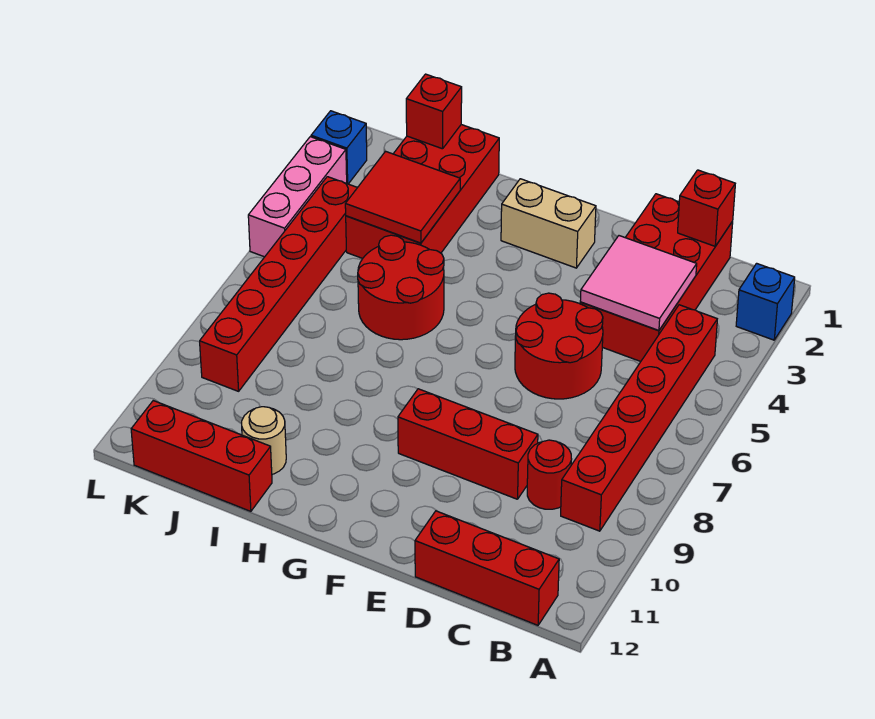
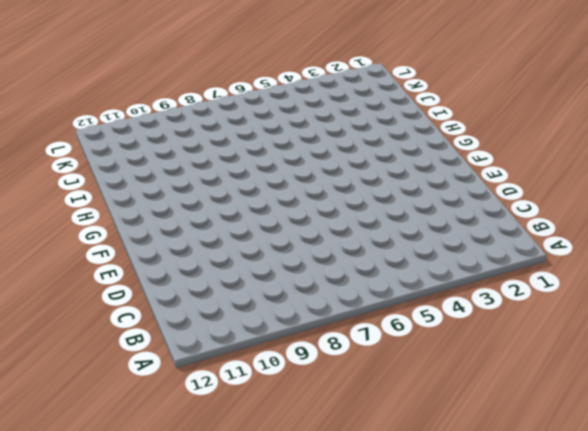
none -> blue brick A2 level 1
none -> red brick B4:B9 level 1
none -> red brick B12:D12 level 1

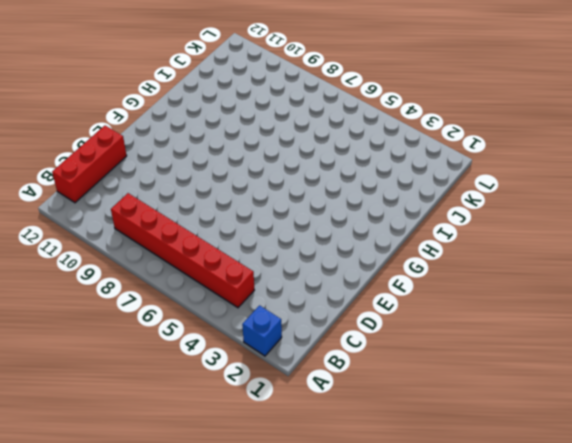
none -> red brick C1:D4 level 1
none -> red round brick C9 level 1
none -> red round brick D5:E6 level 1

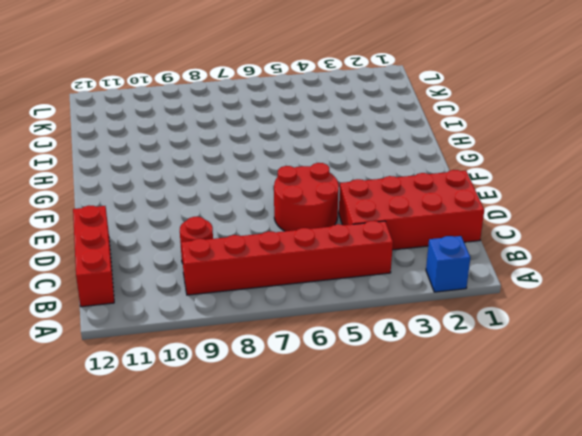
none -> red brick D9:F9 level 1
none -> tan brick F2:G2 level 1
none -> red round brick H5:I6 level 1

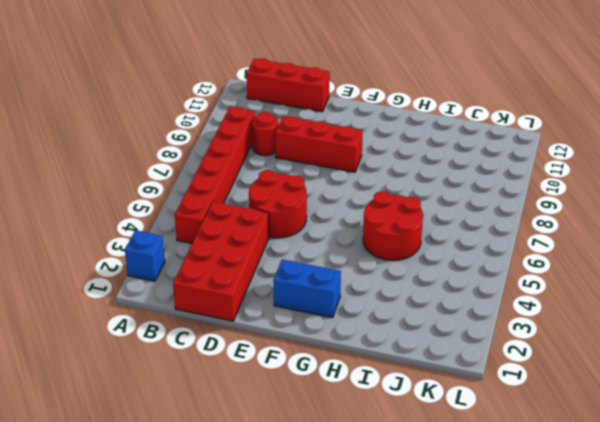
blue brick F2:G2 level 1 -> tan brick F2:G2 level 1
none -> red brick I1:J4 level 1
none -> tan round brick I11 level 1
none -> red brick I12:K12 level 1

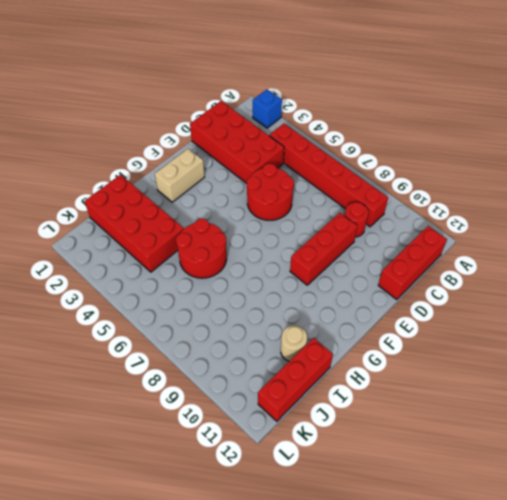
none -> red brick K4:K9 level 1
none -> blue brick L2 level 1
none -> pink brick L3:L5 level 1

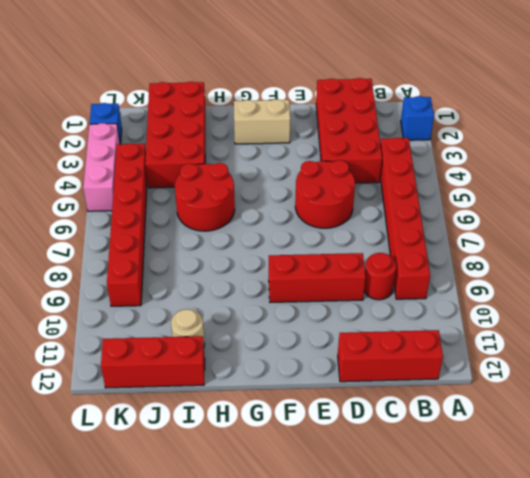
none -> red brick C1 level 2
none -> pink tile C3:D4 level 2
none -> red tile I3:J4 level 2

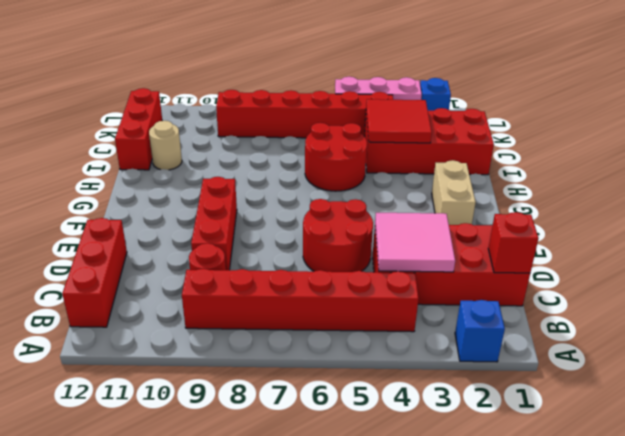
none -> red brick J1 level 2

